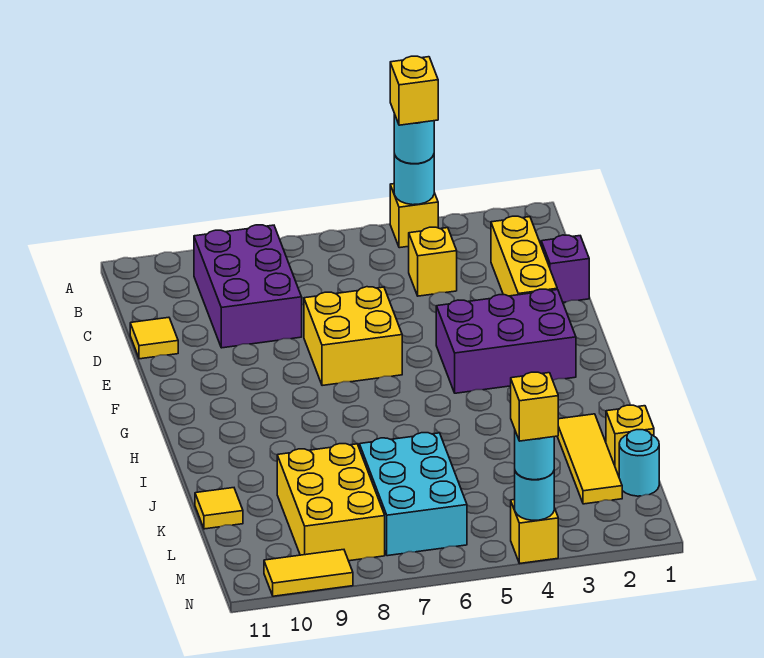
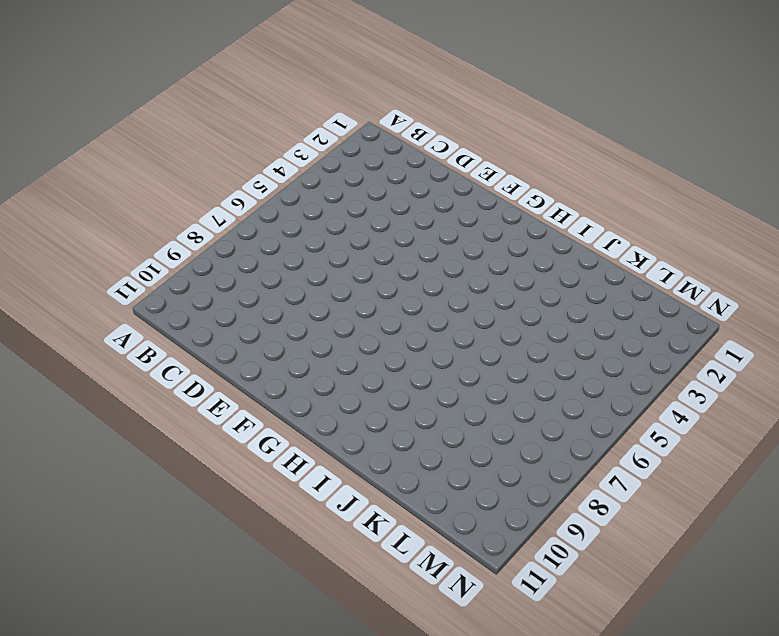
none -> yellow brick A4 level 1
none -> purple brick B8:D9 level 1
none -> yellow brick C2:E2 level 1

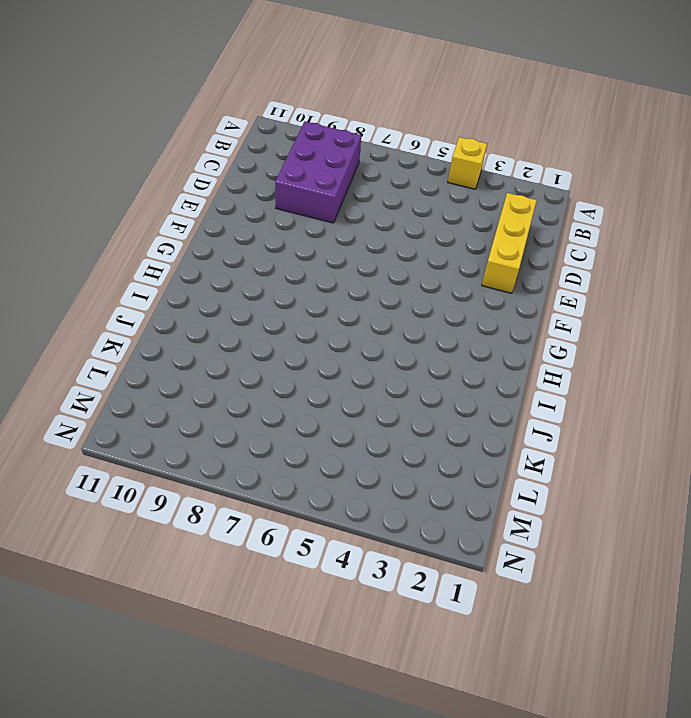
none -> yellow brick C4 level 1
none -> purple brick D1 level 1
none -> yellow tile D11 level 1

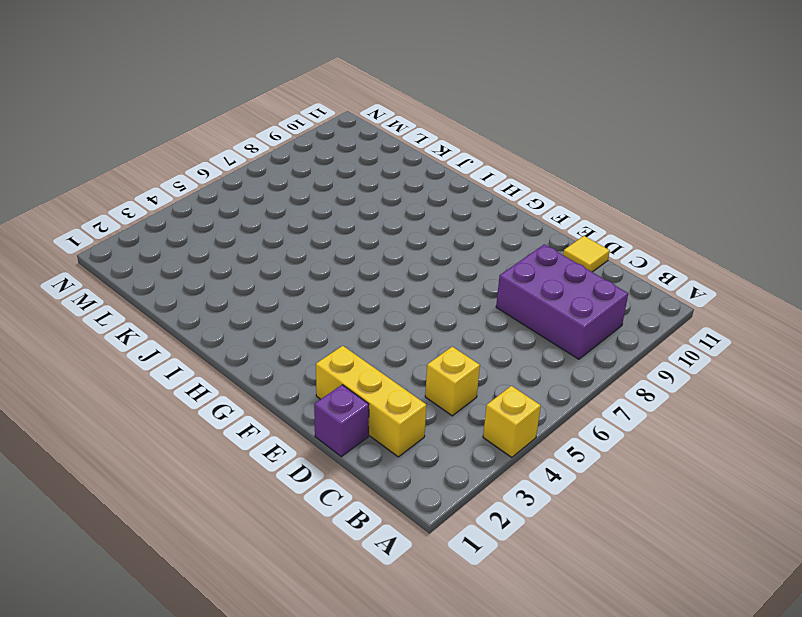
none -> yellow brick E6:F7 level 1
none -> purple brick F2:G4 level 1
none -> yellow tile J2:L2 level 1

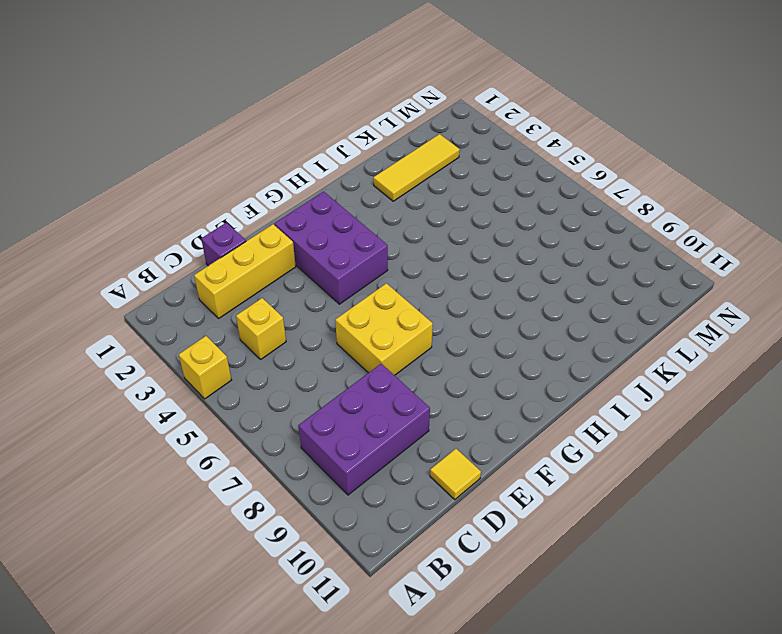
none -> yellow brick K1 level 1
none -> cyan brick K6:M7 level 1
none -> yellow brick K8:M9 level 1

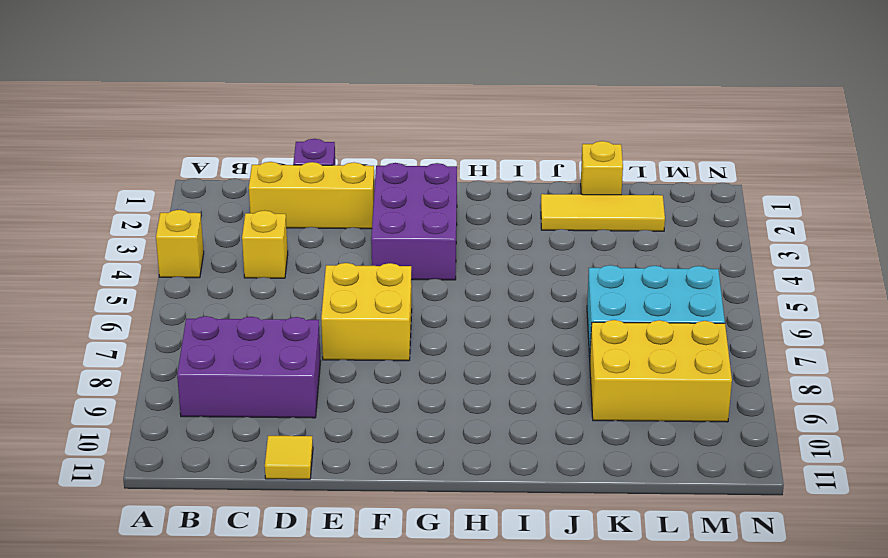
none -> yellow tile K11 level 1
none -> cyan round brick L1 level 1
none -> yellow brick N4 level 1

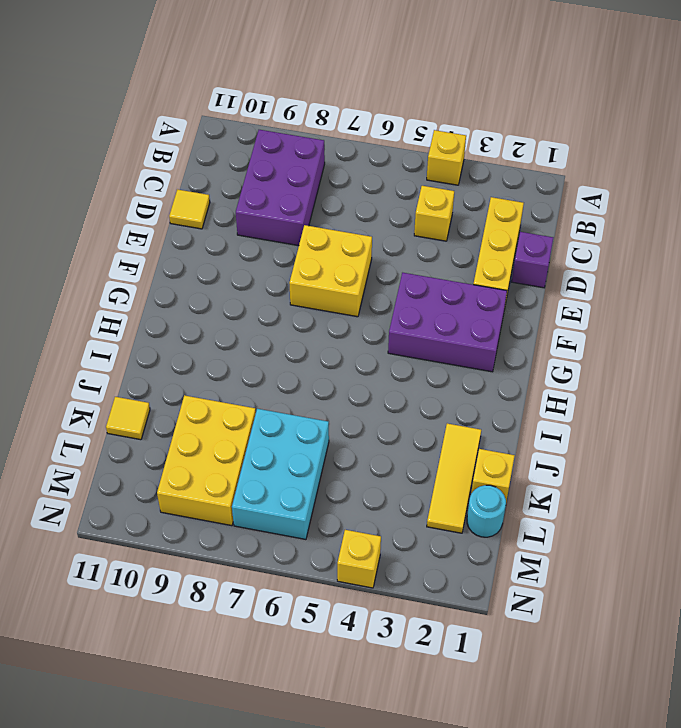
none -> yellow tile N9:N10 level 1
none -> cyan round brick A4 level 2
none -> cyan round brick N4 level 2

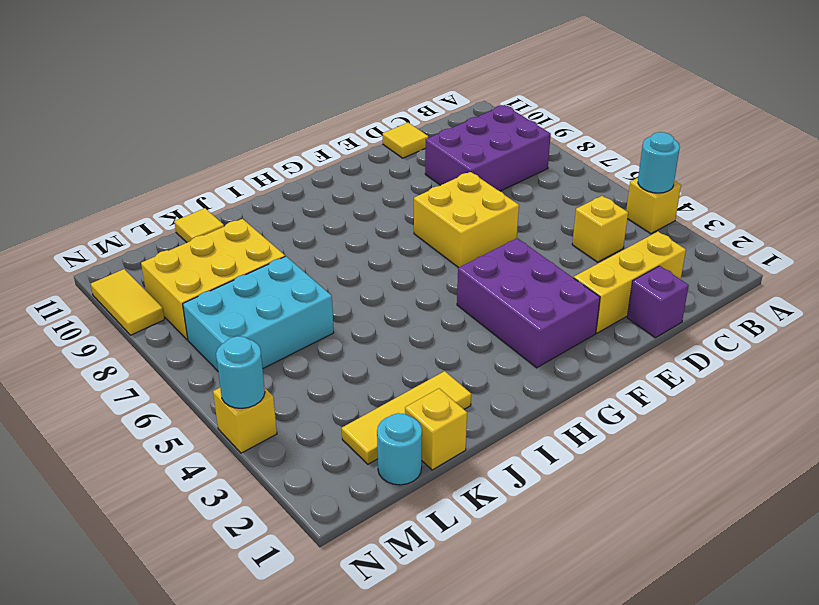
none -> cyan round brick A4 level 3
none -> cyan round brick N4 level 3
none -> yellow brick A4 level 4

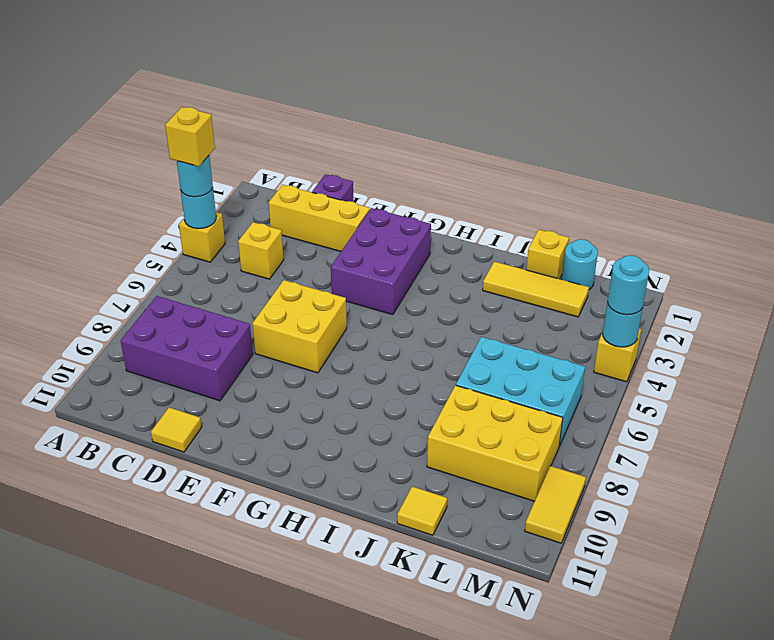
none -> yellow brick N4 level 4

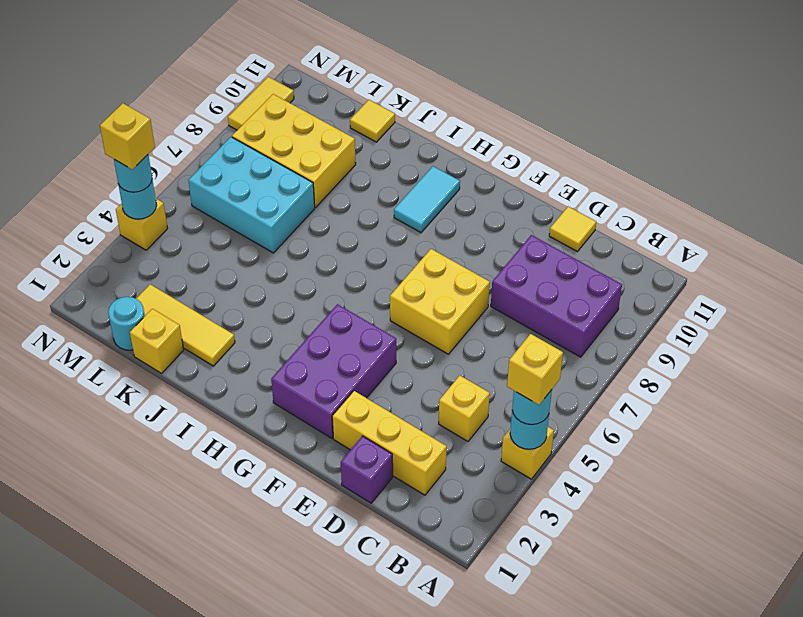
cyan tile H9:H10 level 1 -> none

